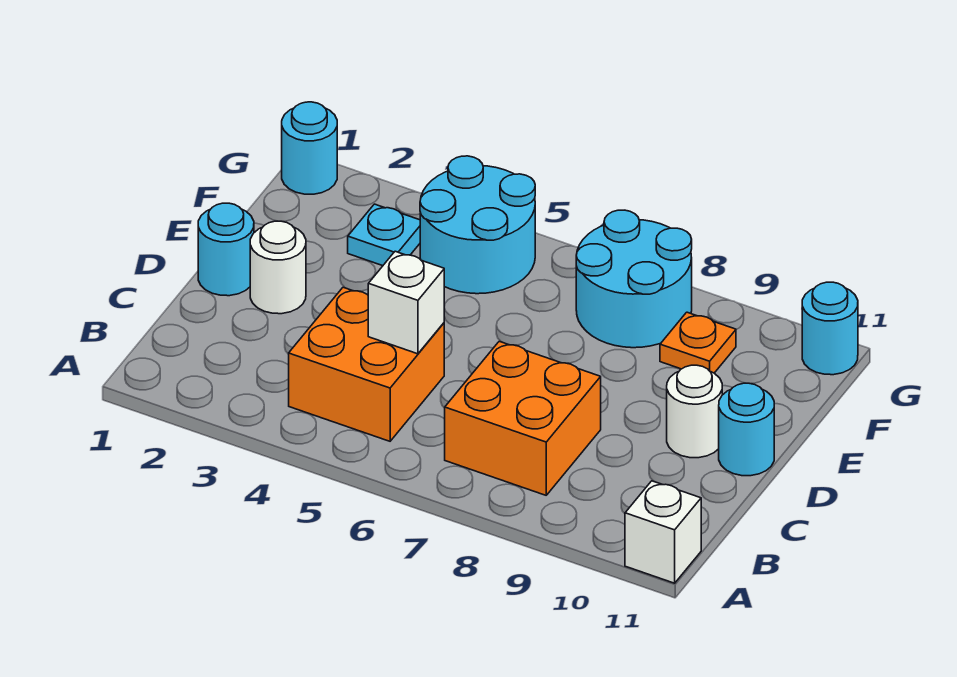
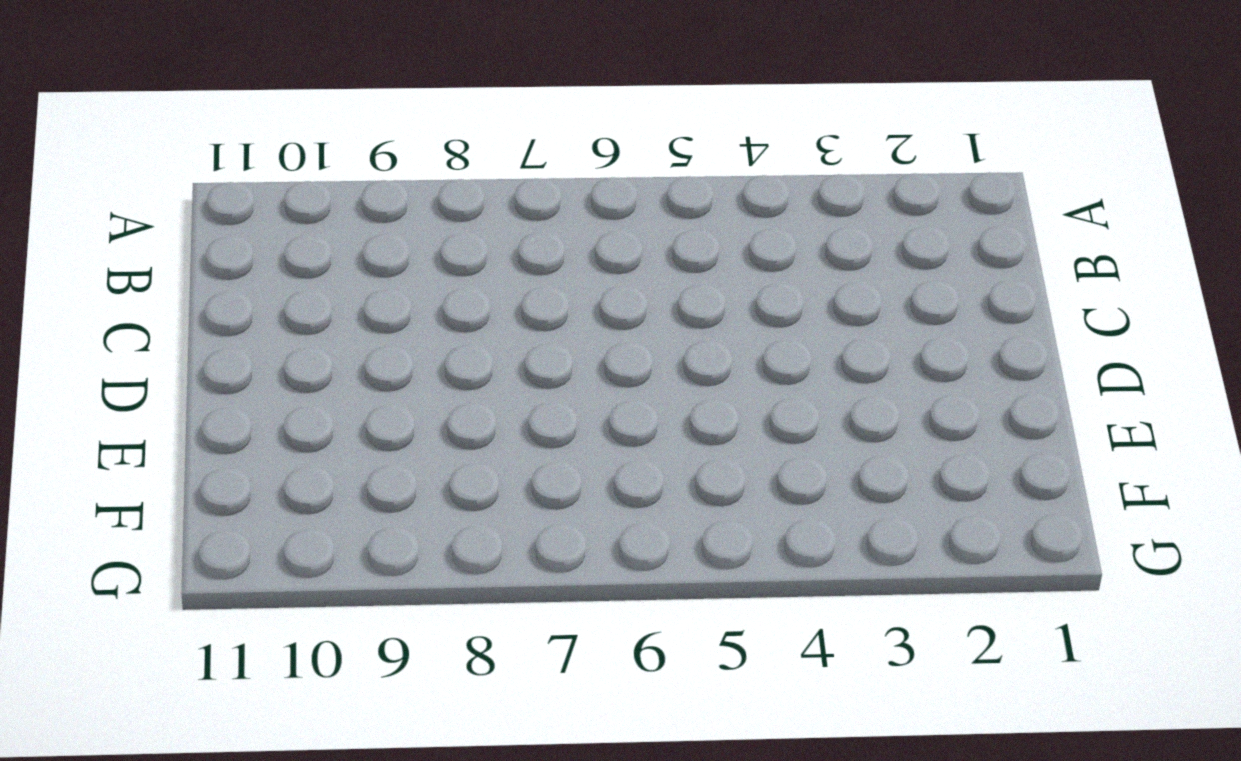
none -> white brick A11 level 1
none -> orange brick B4:C5 level 1
none -> orange brick B7:C8 level 1

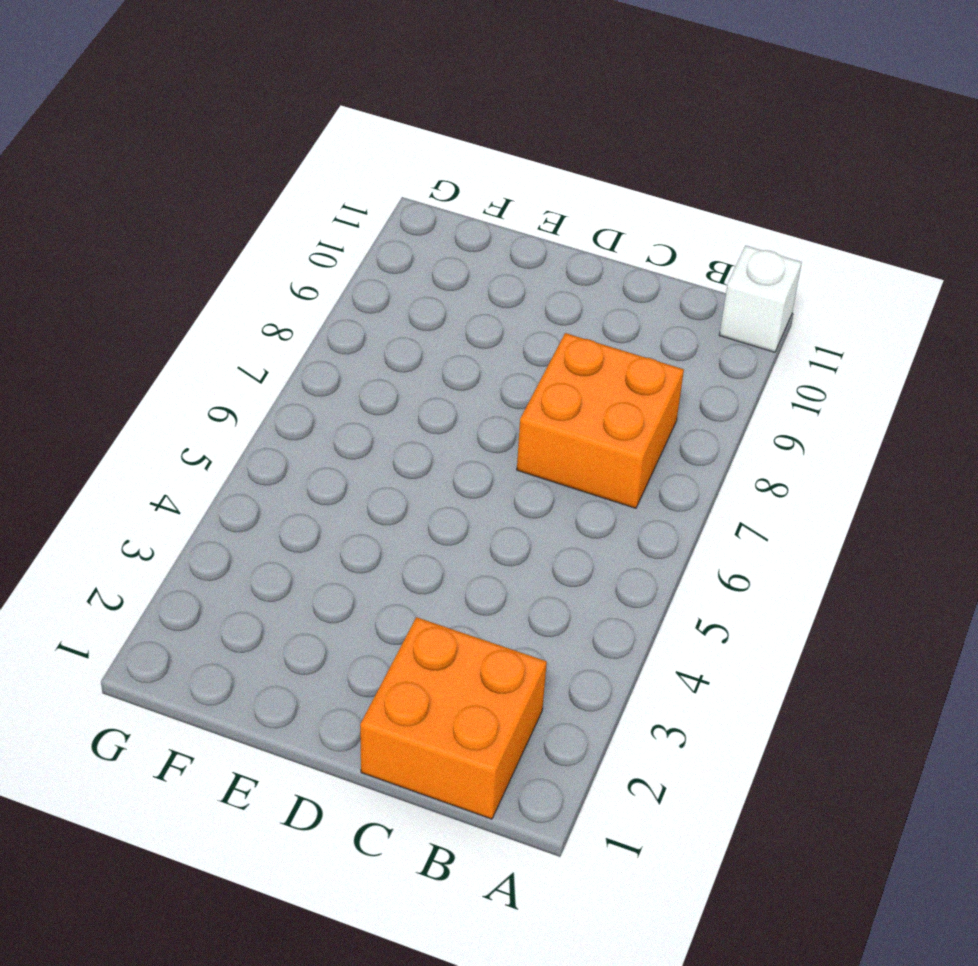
orange brick B1:C2 level 1 -> orange brick B4:C5 level 1
none -> cyan round brick D1 level 1
none -> white round brick D2 level 1
none -> white round brick D10 level 1

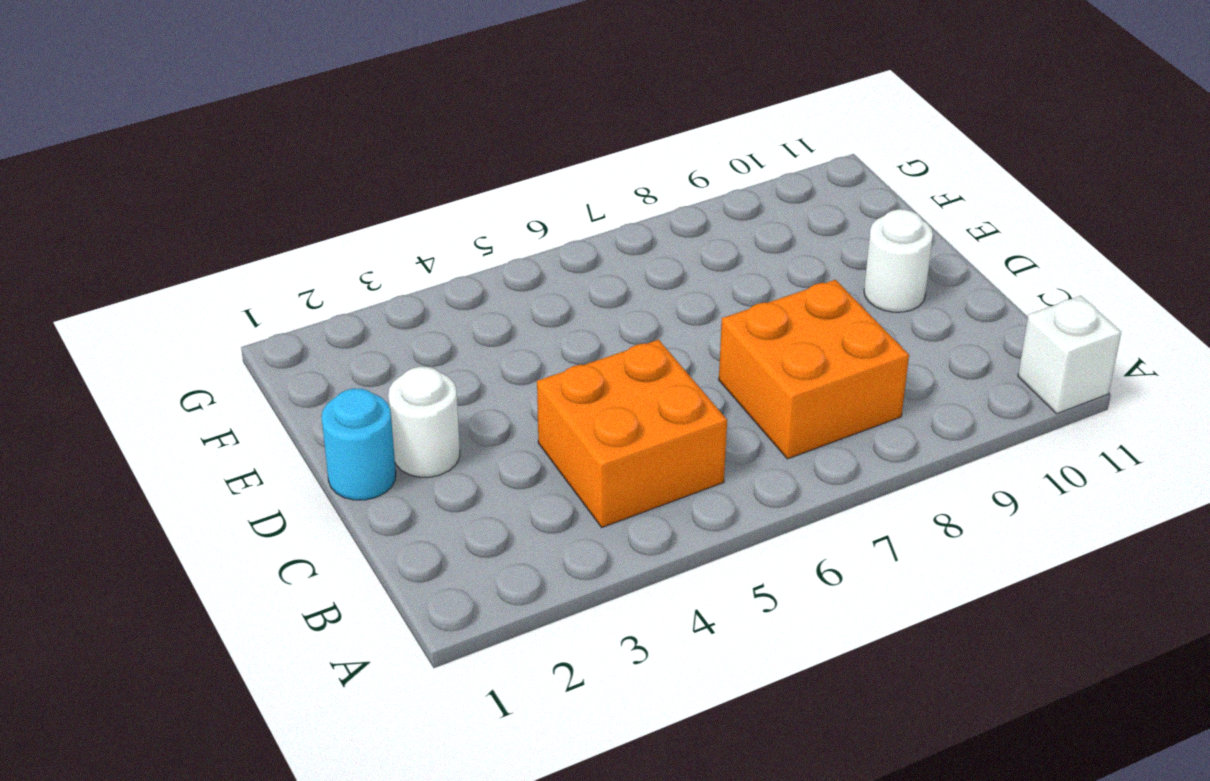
none -> cyan round brick D11 level 1
none -> cyan plate F3 level 1
none -> cyan round brick F4:G5 level 1

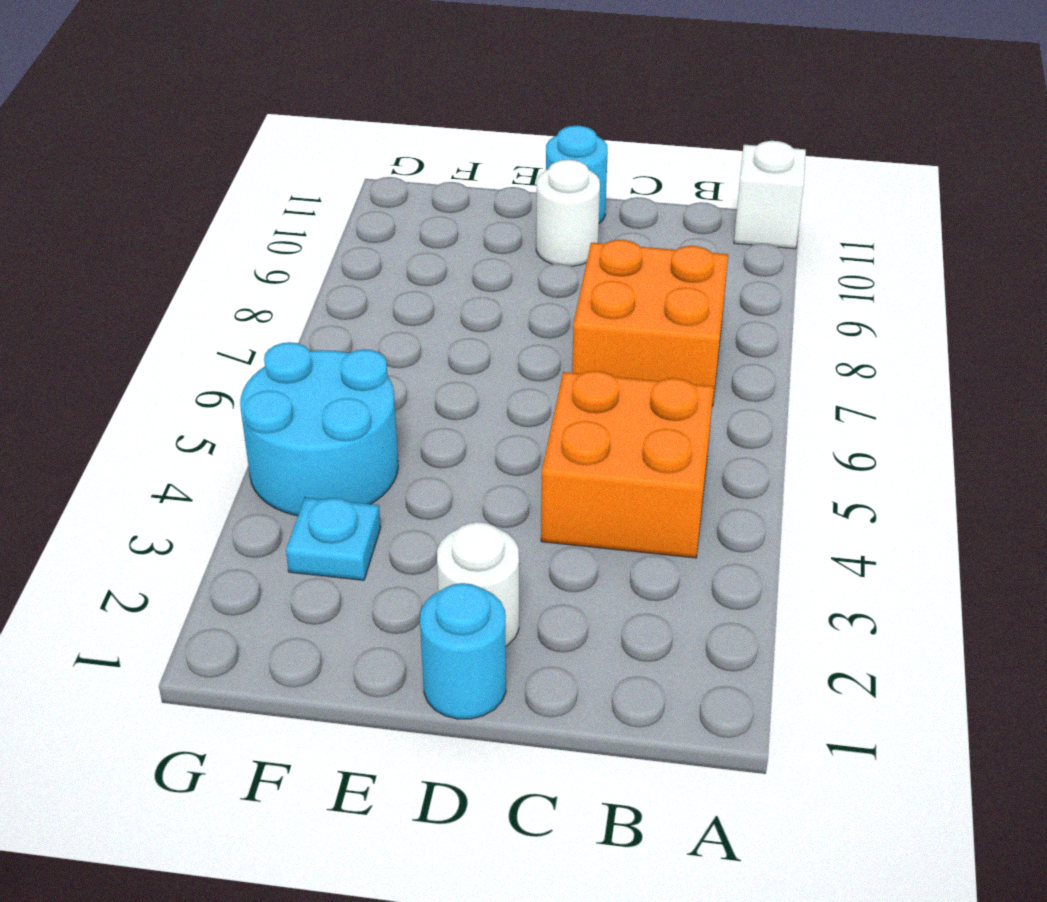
none -> cyan round brick F7:G8 level 1
none -> orange plate F9 level 1
none -> cyan round brick G1 level 1

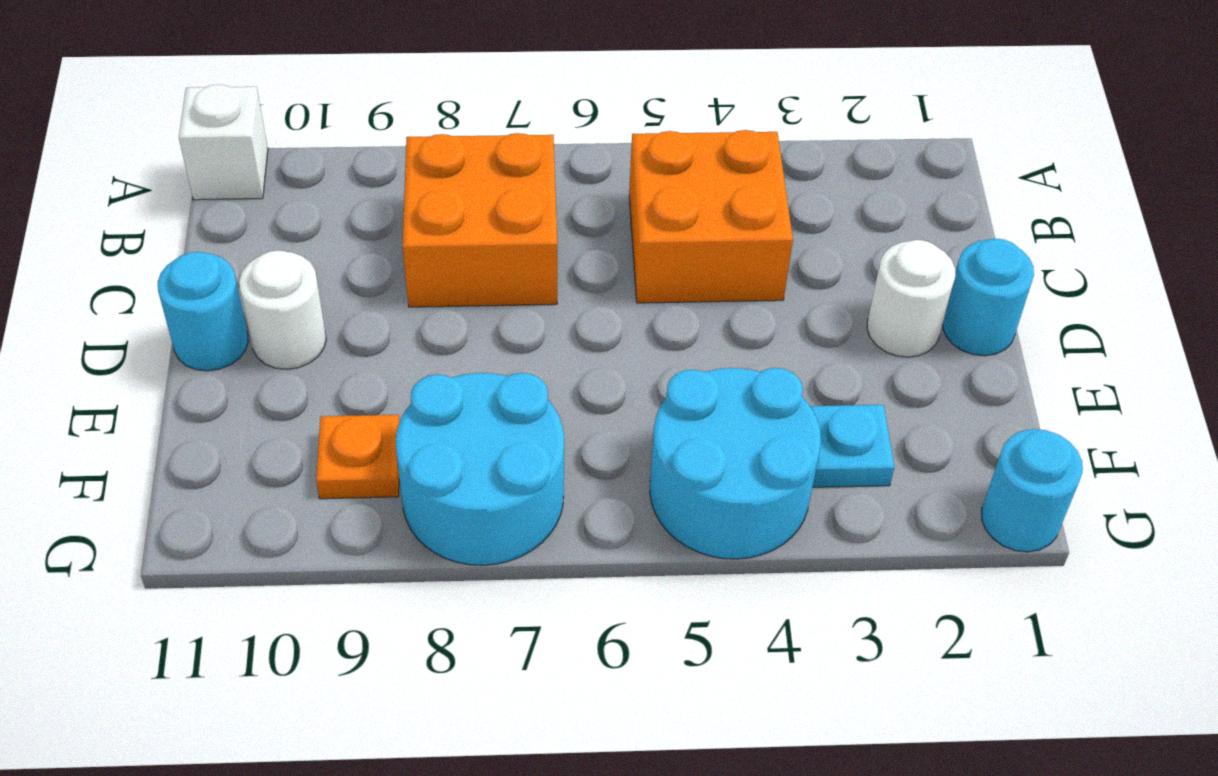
none -> cyan round brick G11 level 1
none -> white brick C5 level 2

